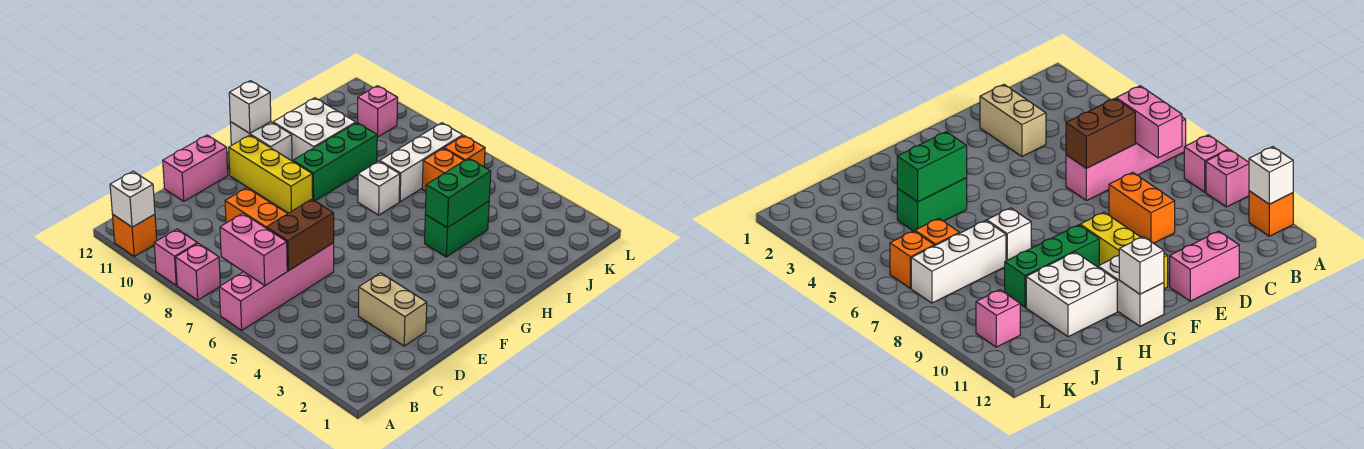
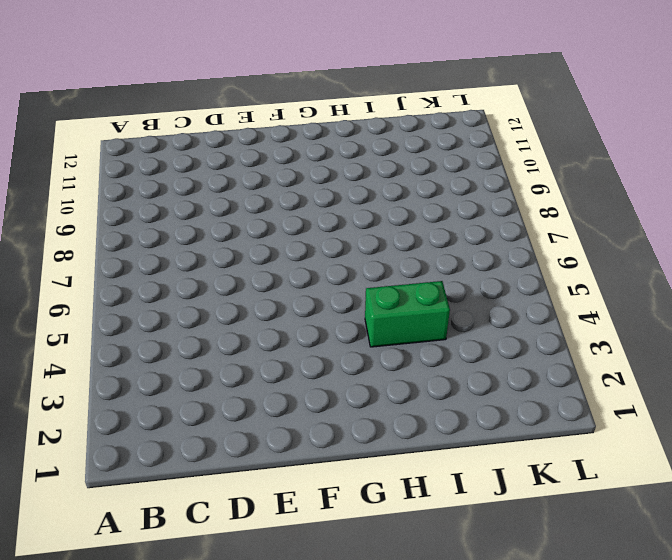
none -> pink brick A6:D6 level 1
none -> pink brick A8 level 1
none -> pink brick A9 level 1

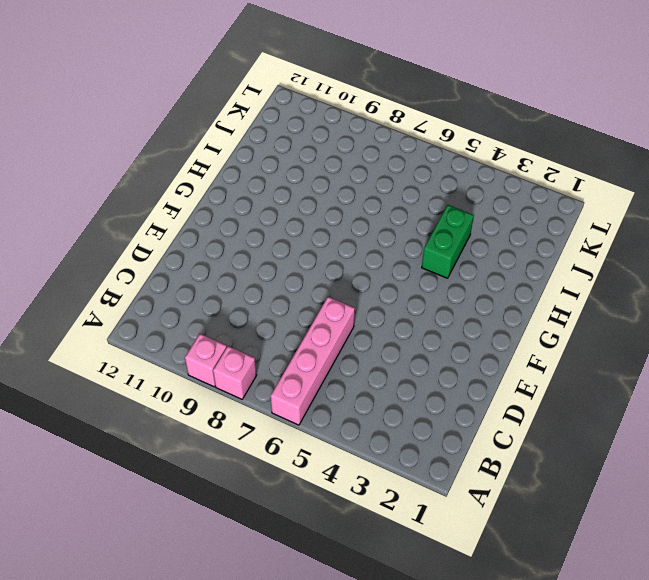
none -> orange brick A11 level 1
none -> tan brick D2:D3 level 1
none -> orange brick D8:D9 level 1

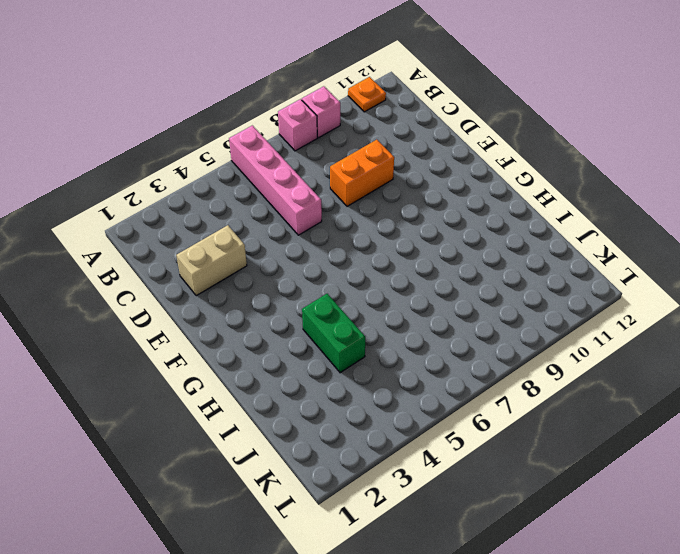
orange plate A11 level 1 -> orange brick A11 level 1
none -> pink brick D12:E12 level 1
none -> yellow brick F9:F11 level 1
none -> green brick G9:I9 level 1

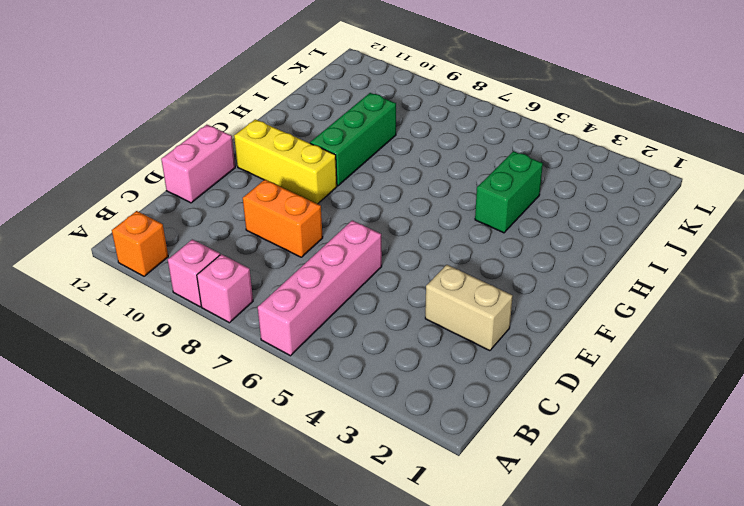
none -> white brick G11:G12 level 1
none -> white brick H7 level 1
none -> white brick H10:I11 level 1

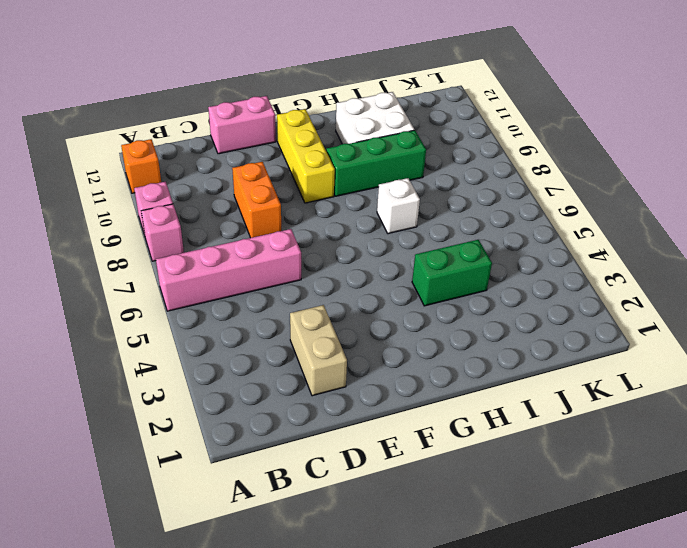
none -> white brick G11:G12 level 1
none -> white brick I7:K7 level 1
none -> orange brick J6 level 1

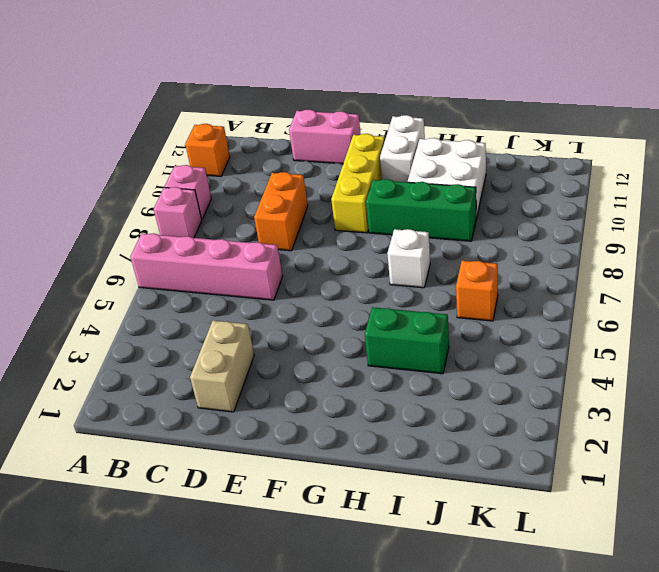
none -> white brick I7:K7 level 1
none -> orange brick K6 level 1
none -> pink brick K10 level 1

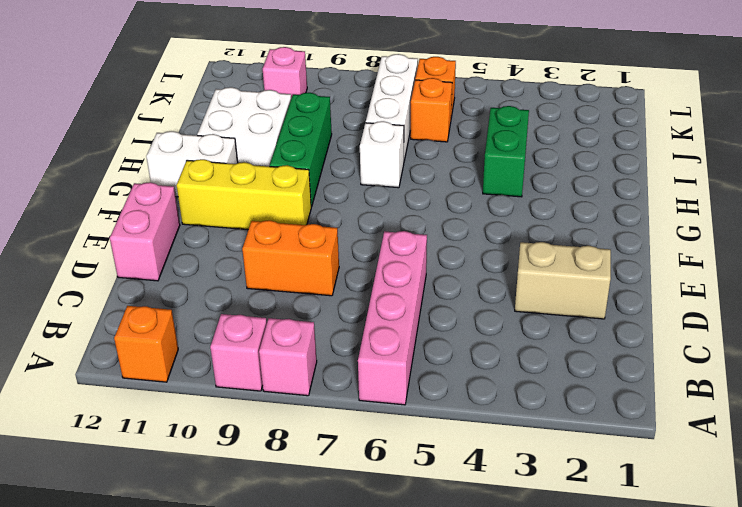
none -> white brick A11 level 2
none -> pink brick B6:B7 level 2
none -> brown brick C6:D6 level 2

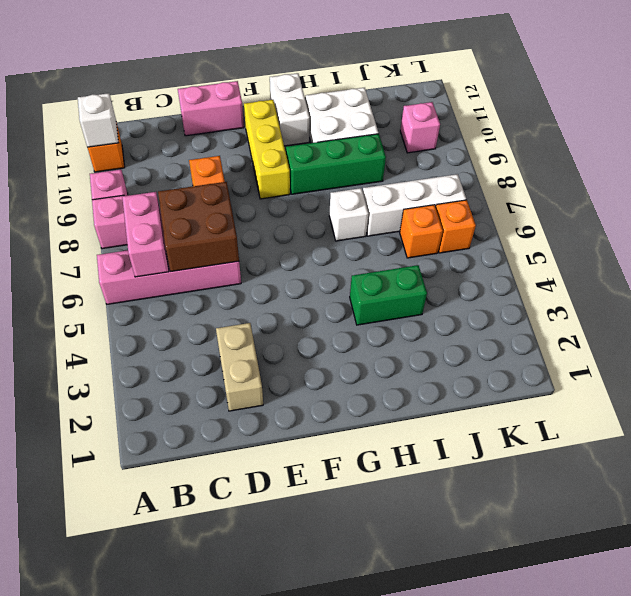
brown brick C6:D7 level 2 -> brown brick C6:D6 level 2
none -> white brick G12 level 2
none -> green brick H4:I4 level 2

